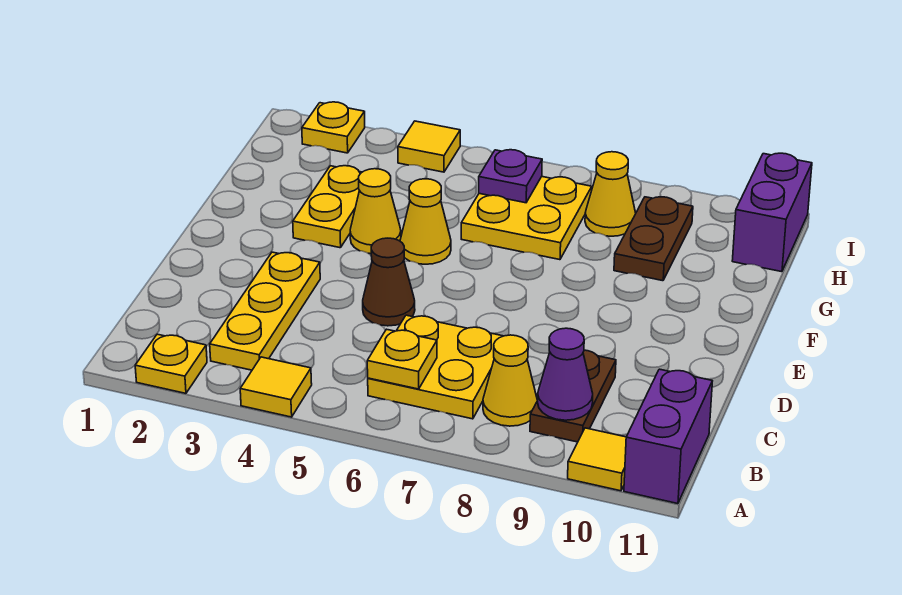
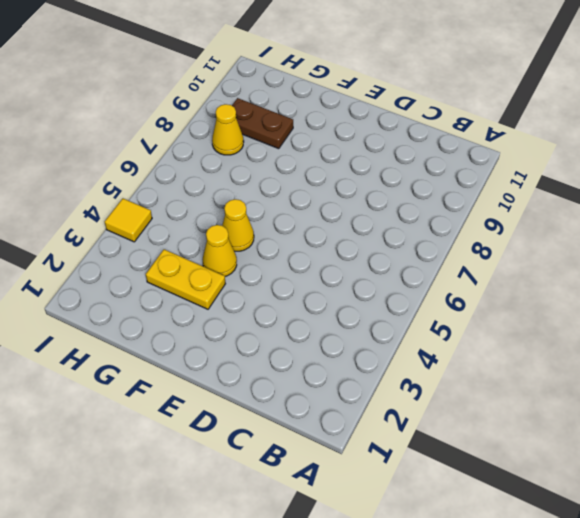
none -> yellow plate A2 level 1
none -> yellow tile A4 level 1
none -> yellow tile A10 level 1

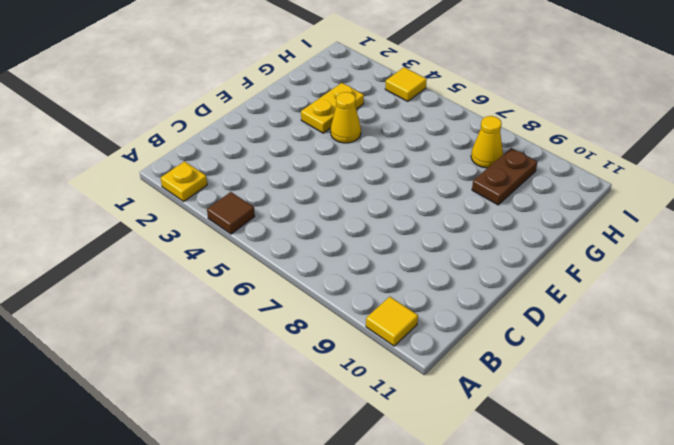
brown tile A4 level 1 -> yellow tile A4 level 1
none -> purple brick A11:B11 level 1
none -> yellow plate B3:D3 level 1
none -> yellow plate B6:C7 level 1

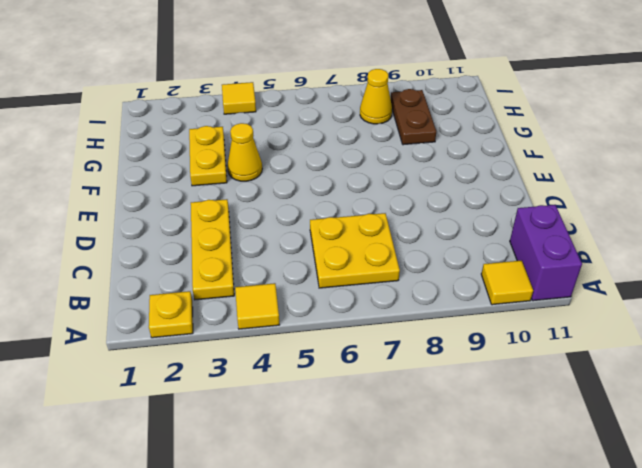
none -> yellow cone B8 level 1
none -> brown plate B9:C9 level 1
none -> brown cone D5 level 1

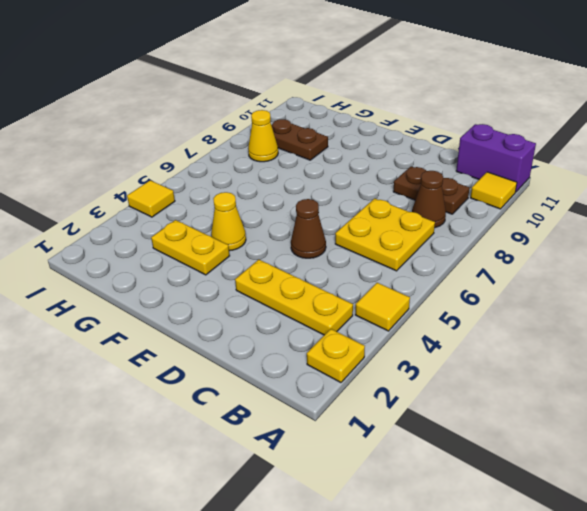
brown cone B8 level 1 -> yellow cone B8 level 1
none -> yellow cone F5 level 1
none -> yellow plate G6:H7 level 1
none -> purple brick H11:I11 level 1

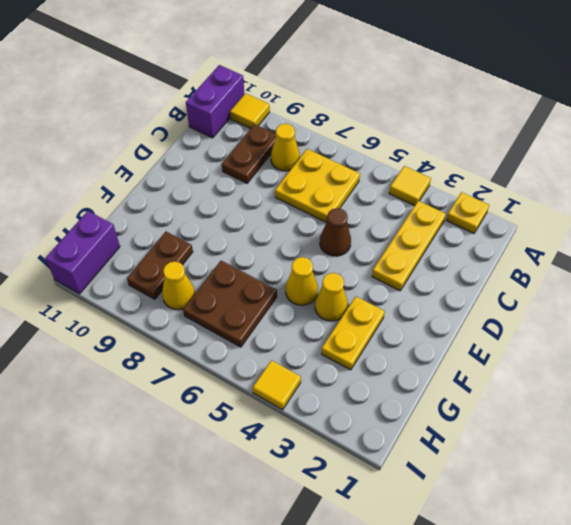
brown plate G6:H7 level 1 -> yellow plate G6:H7 level 1
none -> yellow plate I2 level 1
none -> yellow plate B6 level 2
none -> purple cone B9 level 2

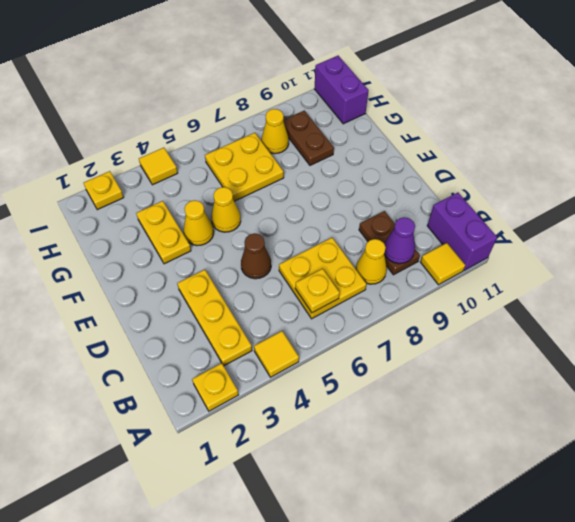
none -> purple plate H6 level 2

